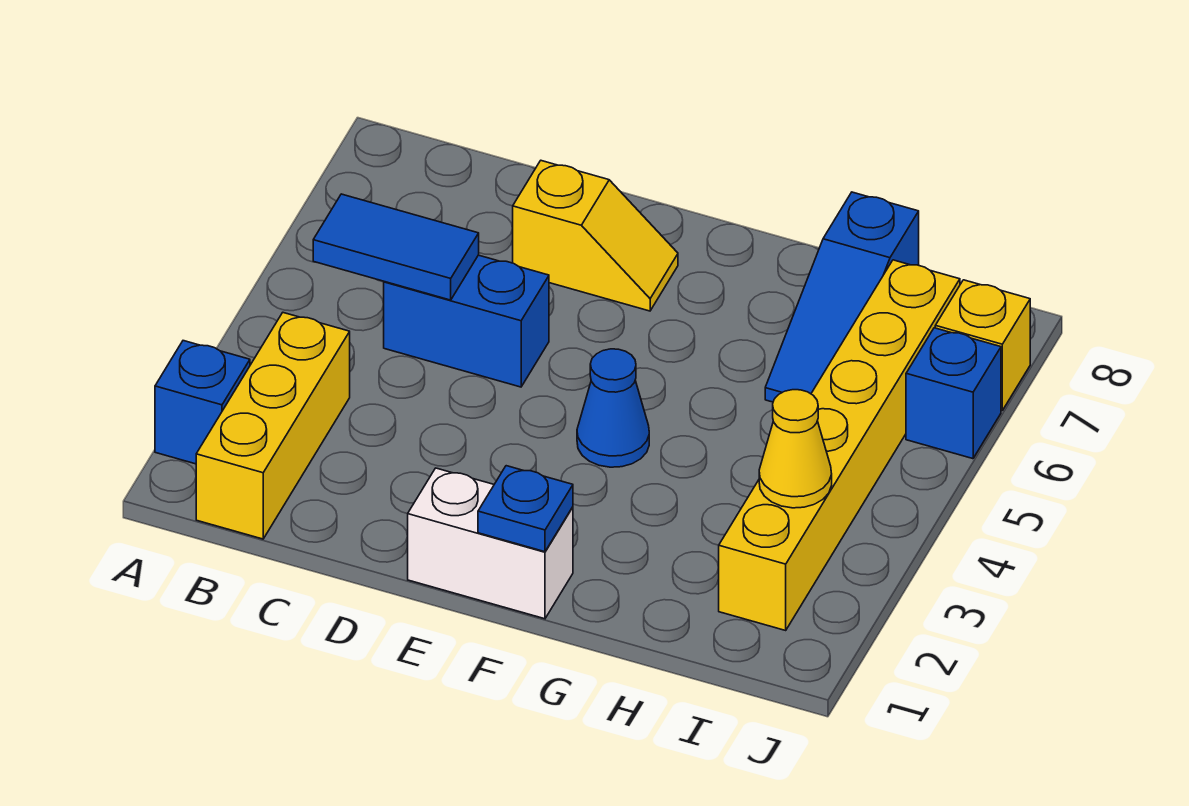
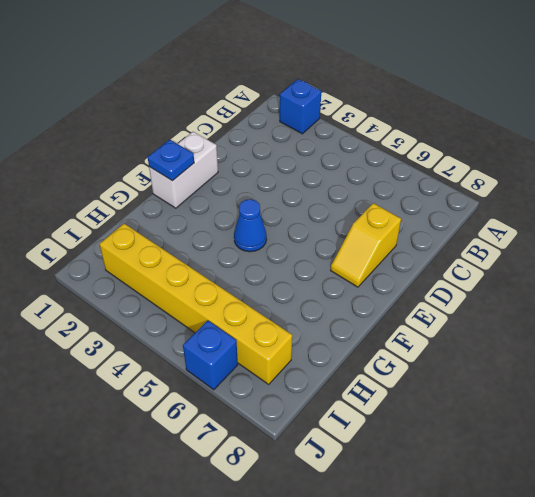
none -> yellow brick B1:B3 level 1
none -> blue brick C5:D5 level 1
none -> blue slope H6:H8 level 1 top 8

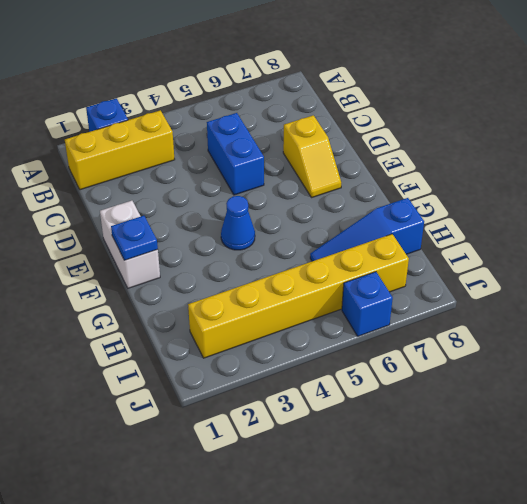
none -> yellow brick J7 level 1
none -> blue tile B5:C5 level 2
none -> yellow cone I3 level 2

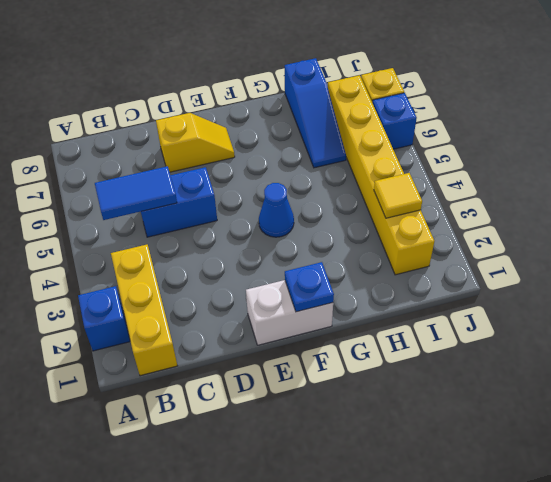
yellow tile I3 level 2 -> yellow cone I3 level 2

